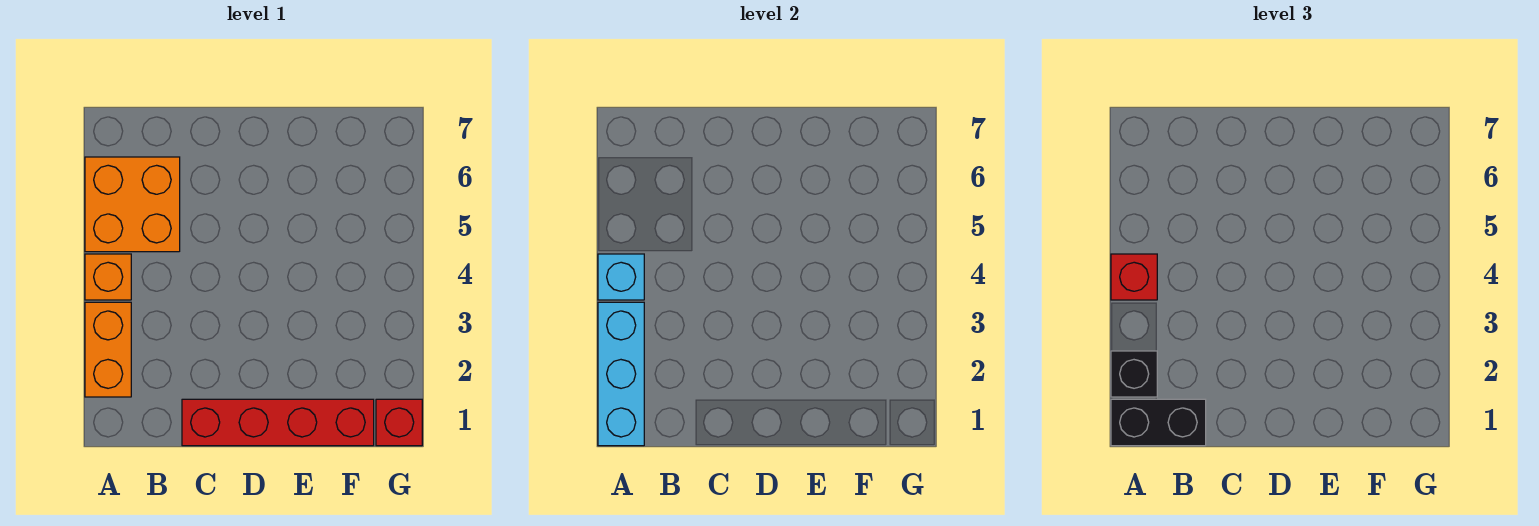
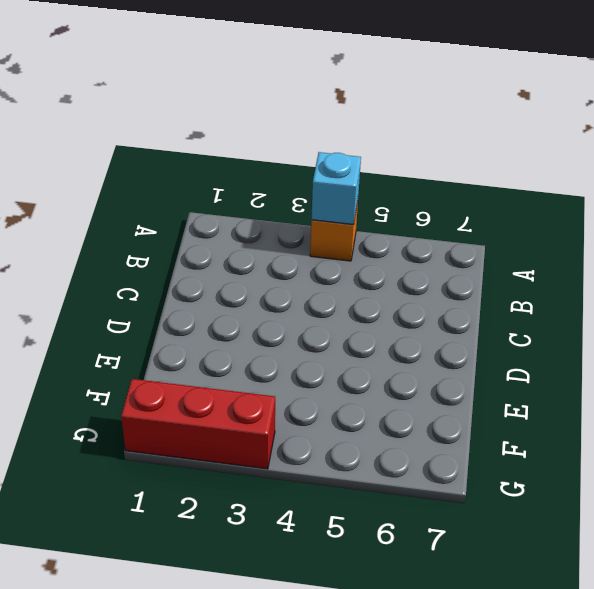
red brick G1:G3 level 1 -> red brick G1 level 1
none -> orange brick A2:A3 level 1
none -> orange brick A5:B6 level 1

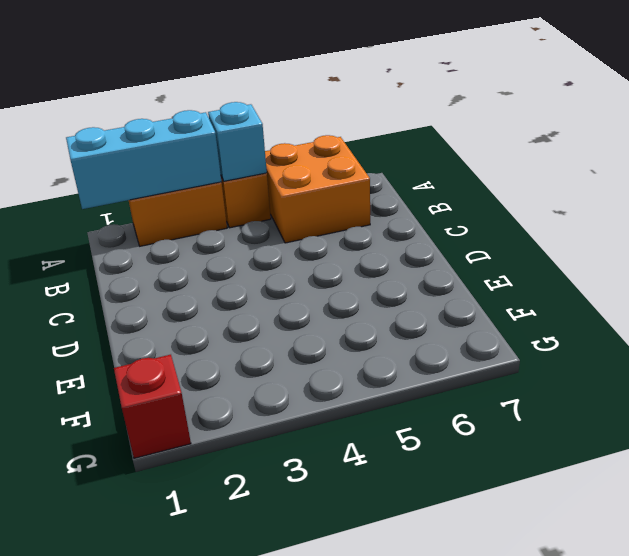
none -> red brick C1:F1 level 1
none -> black brick A1:B1 level 3

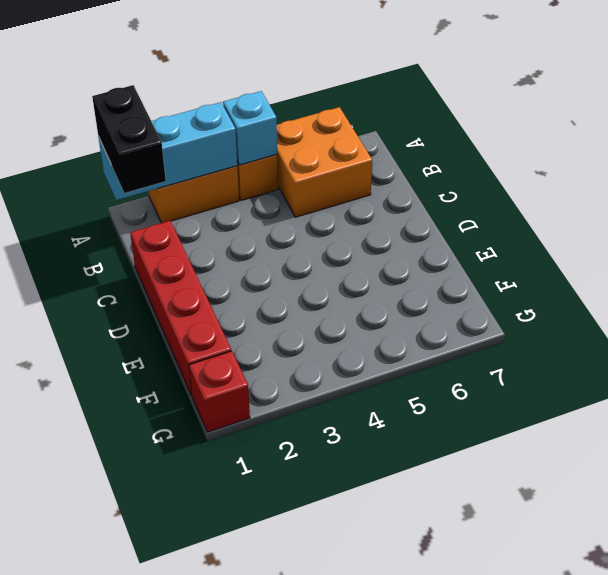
none -> black brick A2 level 3
none -> red brick A4 level 3

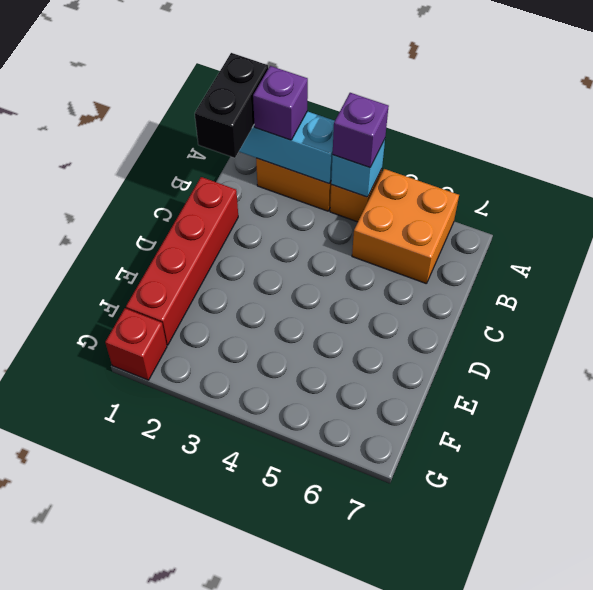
purple brick A2 level 3 -> black brick A2 level 3
purple brick A4 level 3 -> red brick A4 level 3

